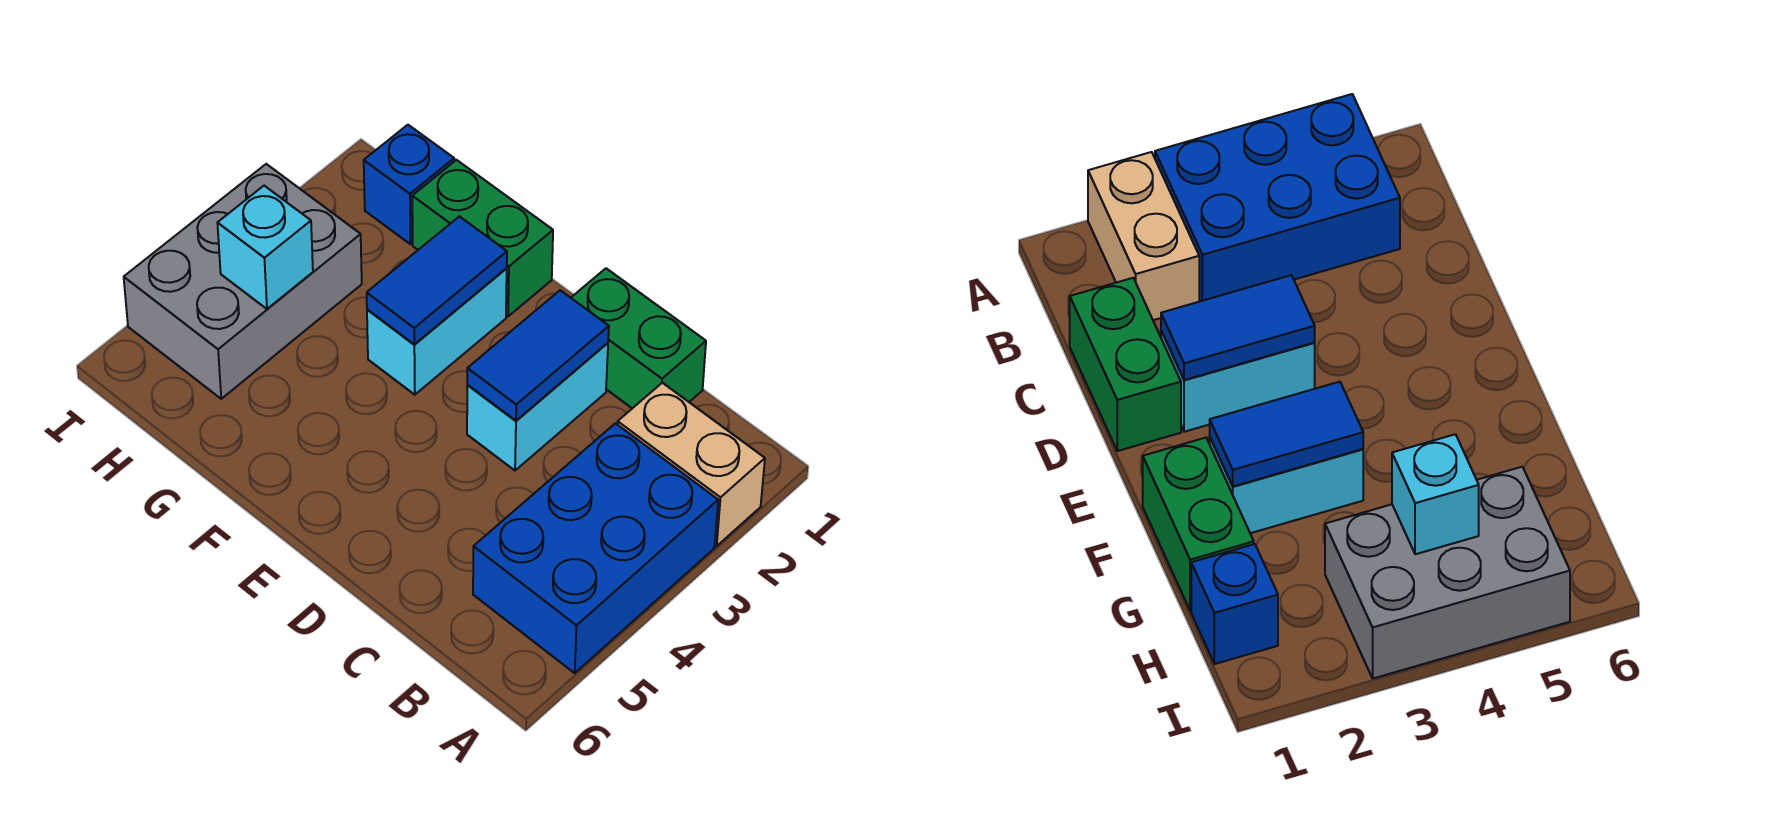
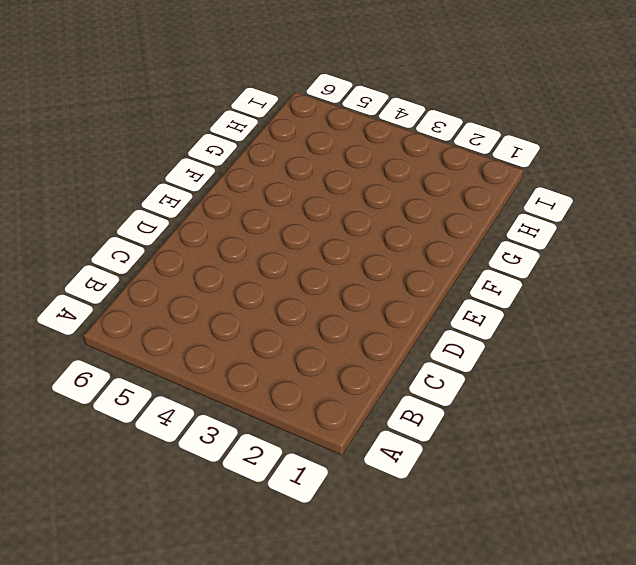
none -> tan brick A2:B2 level 1
none -> blue brick A3:B5 level 1

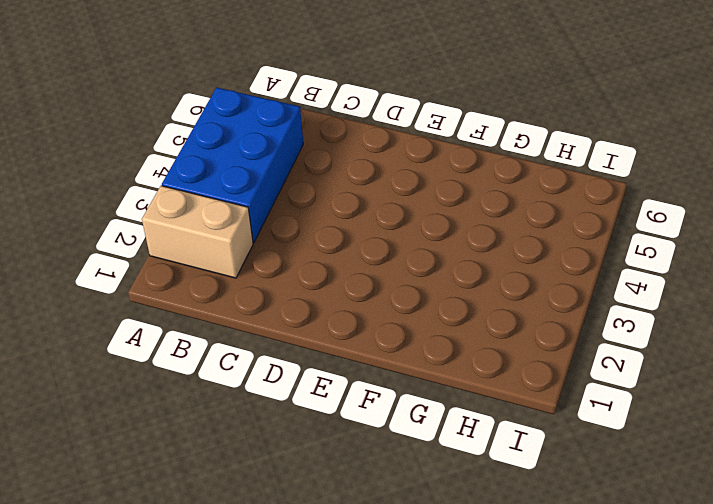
none -> green brick C1:D1 level 1
none -> cyan brick D2:D3 level 1

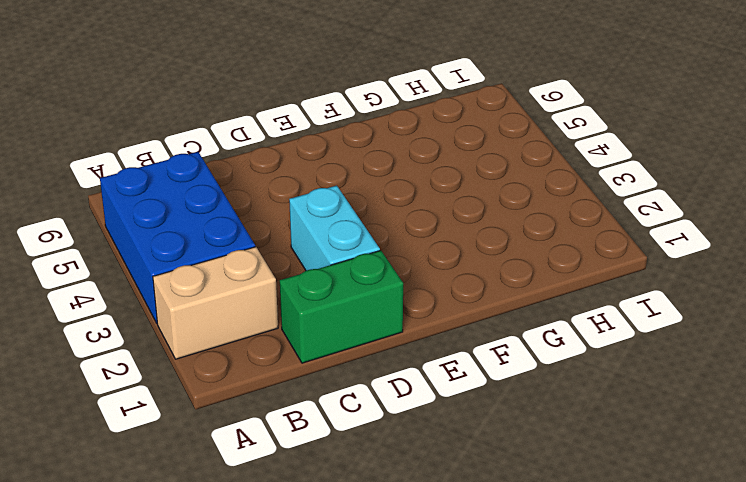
none -> green brick F1:G1 level 1
none -> cyan brick F2:F3 level 1

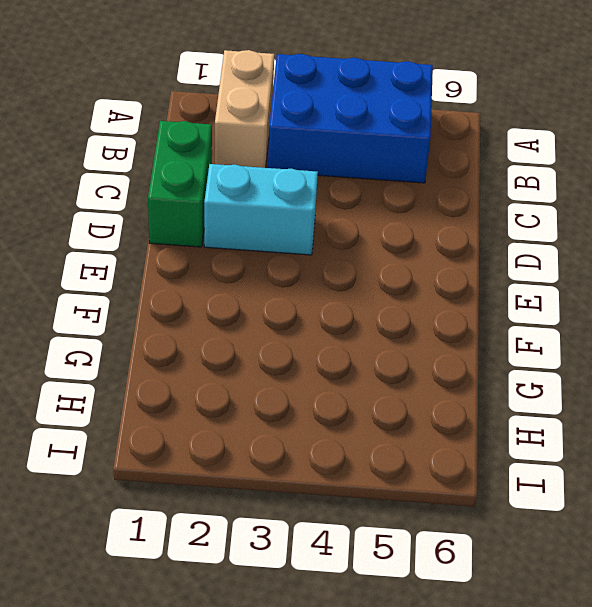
none -> green brick F1:G1 level 1
none -> cyan brick F2:F3 level 1

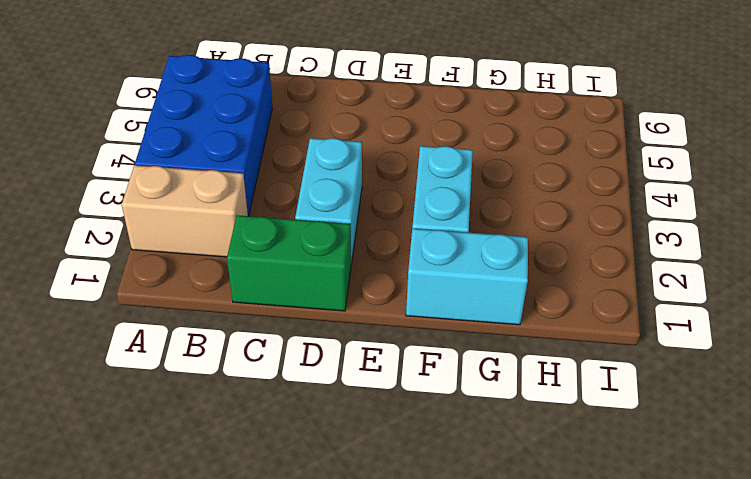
cyan brick F1:G1 level 1 -> green brick F1:G1 level 1
none -> blue brick H1 level 1
none -> grey brick H3:I5 level 1

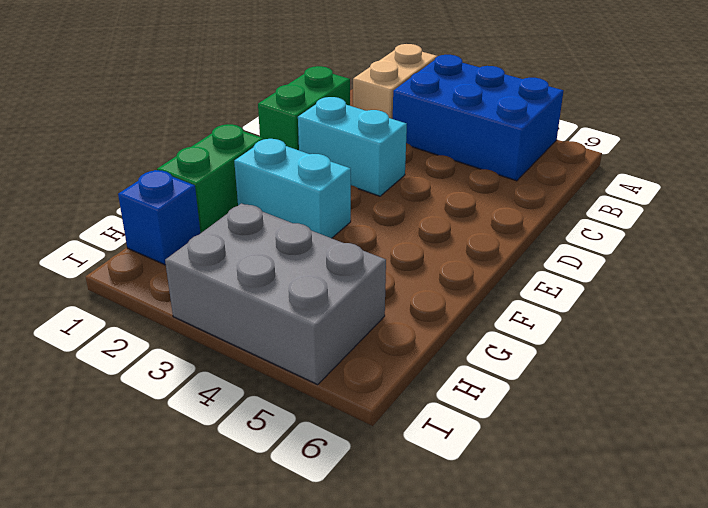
none -> blue tile D2:D3 level 2
none -> blue tile F2:F3 level 2

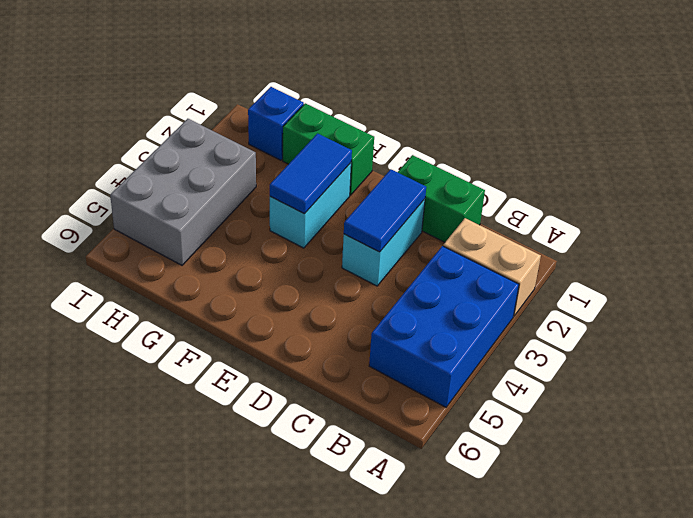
none -> cyan brick H4 level 2

